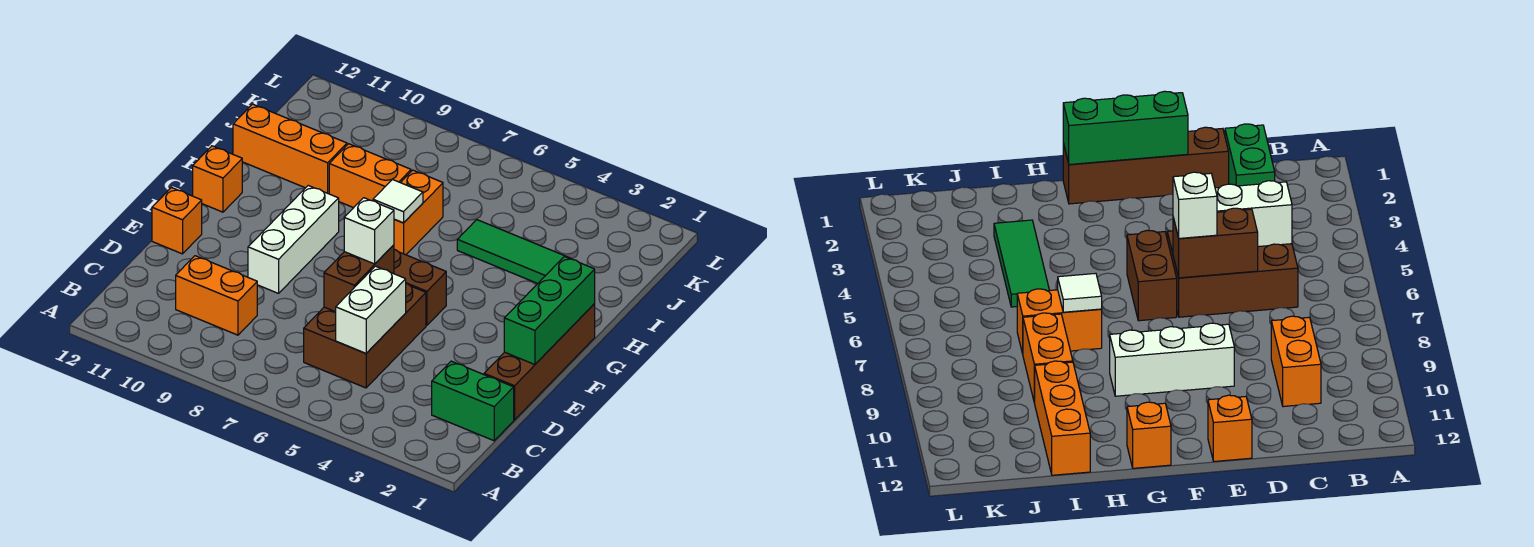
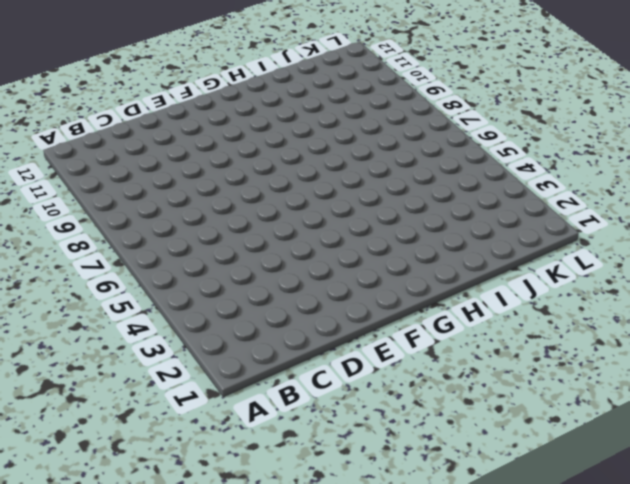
none -> green brick C1:C2 level 1
none -> brown brick C5:E6 level 1
none -> orange brick C9:C10 level 1

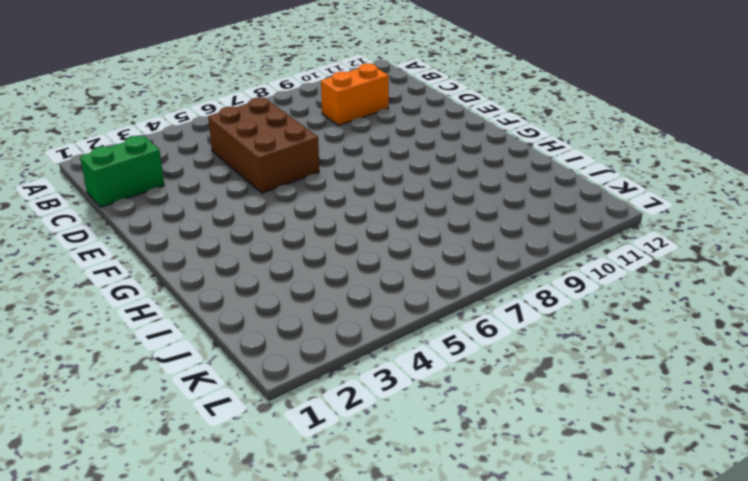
none -> brown brick D1:G1 level 1
none -> white brick E9:G9 level 1
none -> orange brick E12 level 1

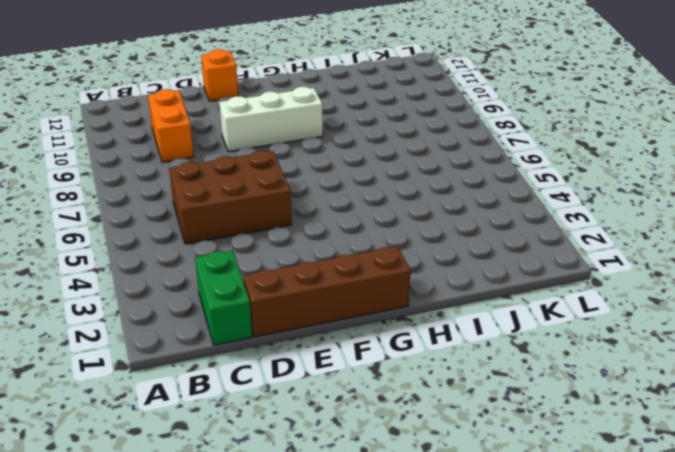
none -> brown brick F5:F6 level 1
none -> orange brick G12 level 1
none -> orange brick H7:I7 level 1

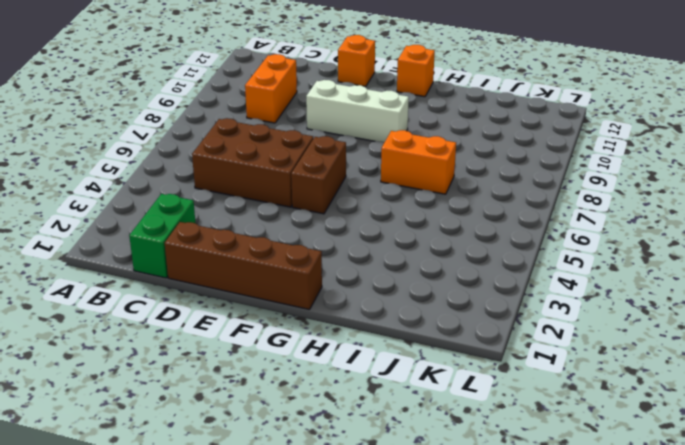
none -> green tile I3:I5 level 1
none -> orange brick I8:I9 level 1
none -> orange brick I10:I12 level 1

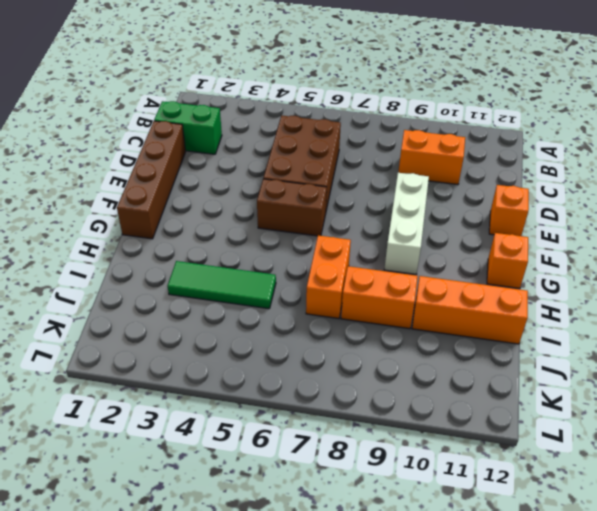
none -> white brick C5:D5 level 2
none -> brown brick D6:E6 level 2
none -> green brick E1:G1 level 2

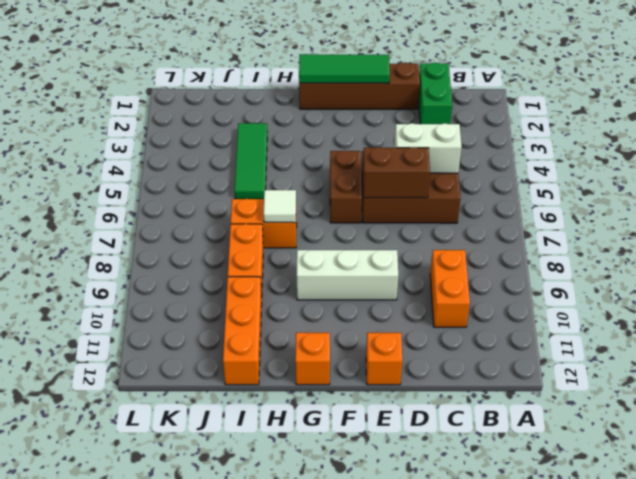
green tile E1:G1 level 2 -> green brick E1:G1 level 2
none -> white brick E6 level 3

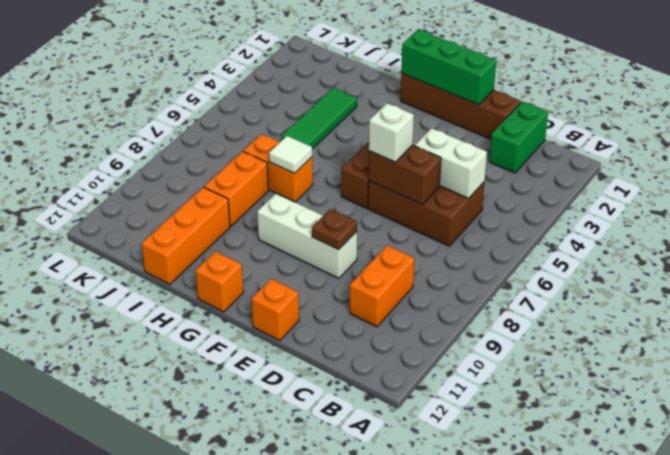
brown plate E9 level 2 -> none

